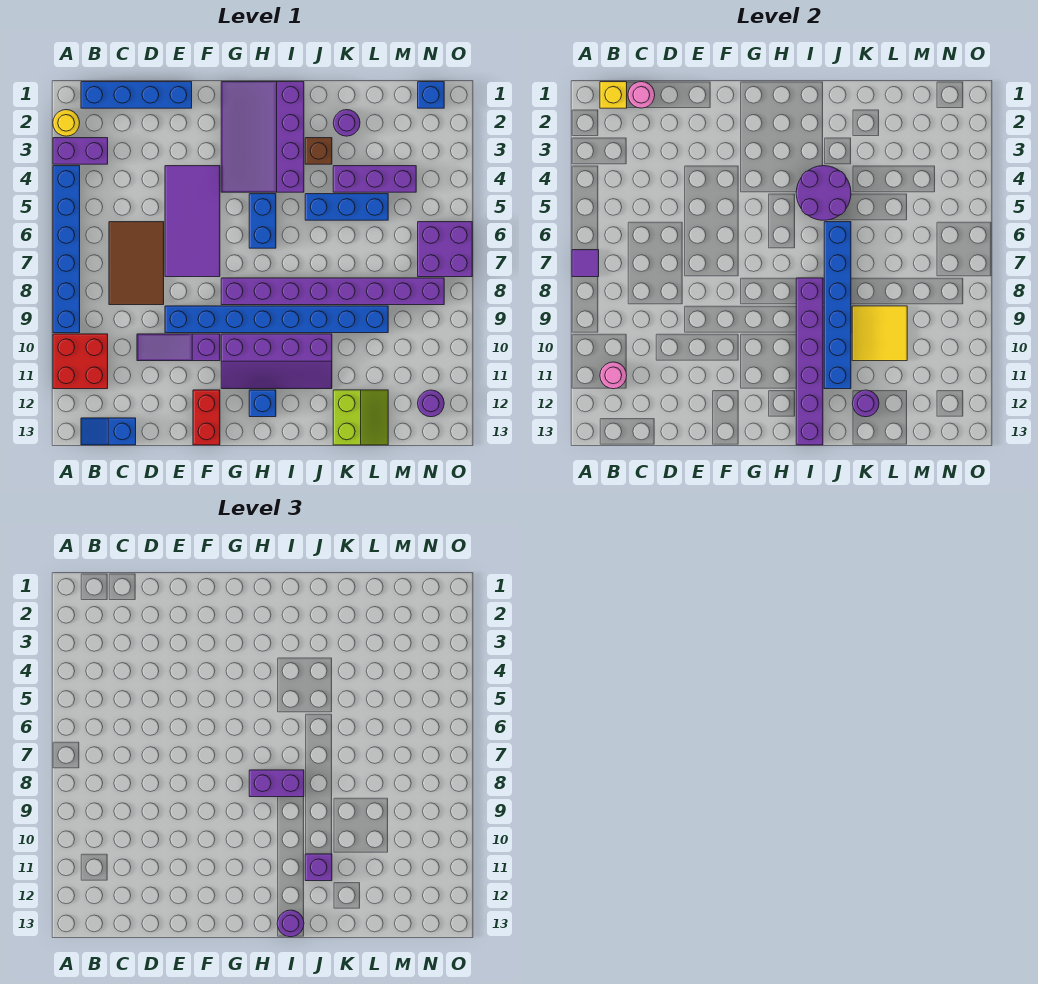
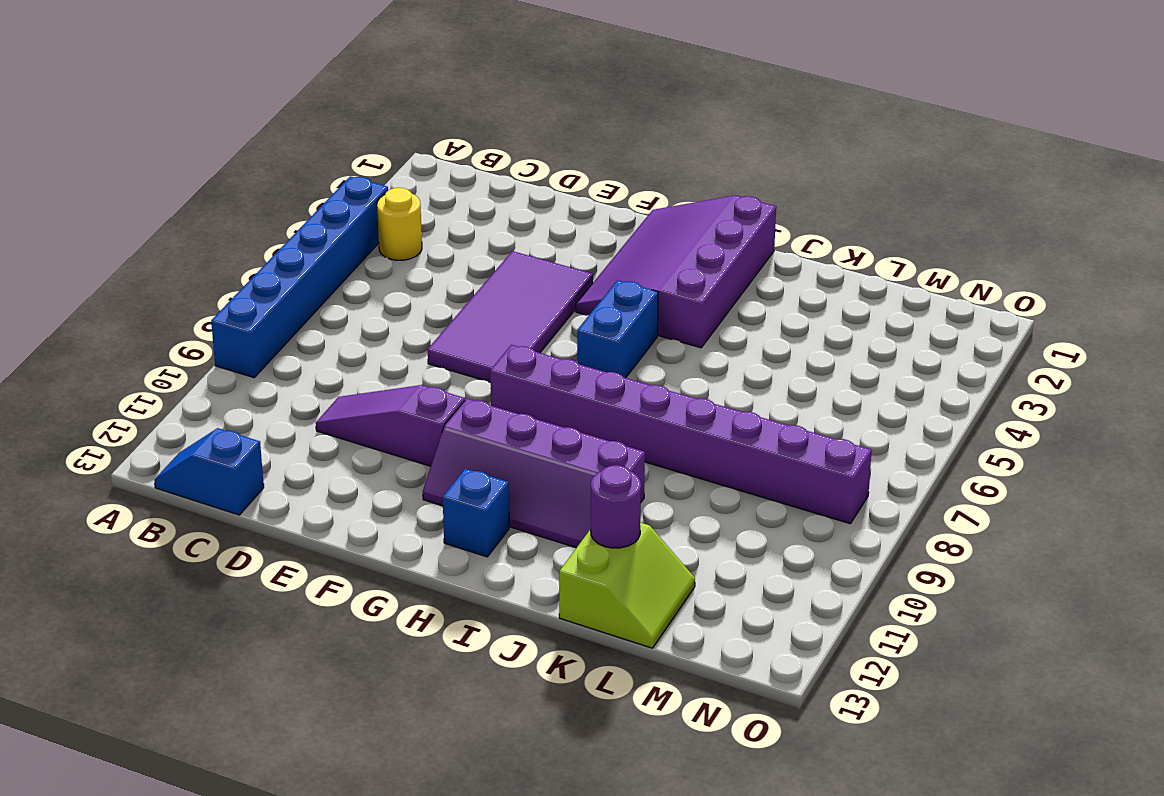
yellow round brick B4 level 1 -> yellow round brick A2 level 1
none -> purple brick A3:B3 level 1
none -> red brick A10:B11 level 1
none -> blue brick B1:E1 level 1
none -> brown tile C6:D8 level 1

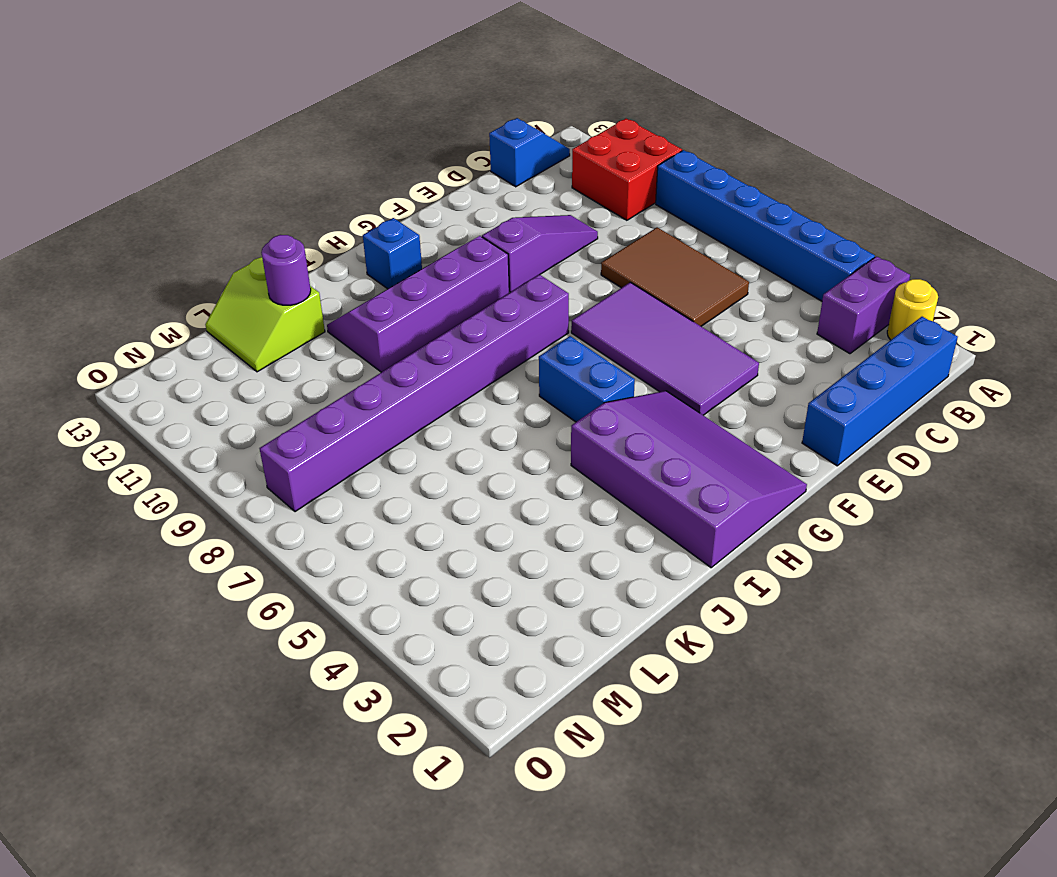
none -> blue brick E9:L9 level 1
none -> red brick F12:F13 level 1
none -> brown brick J3 level 1
none -> blue brick J5:L5 level 1

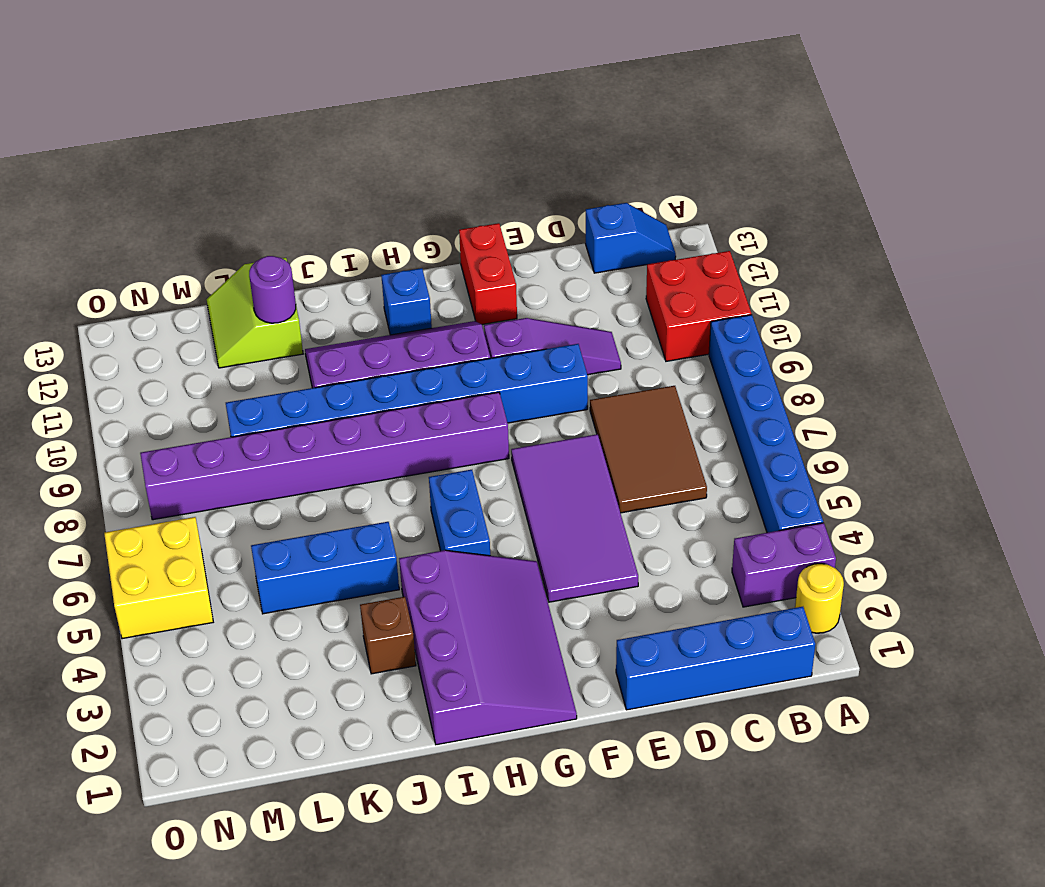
yellow brick N5:O6 level 1 -> purple brick N6:O7 level 1
none -> purple round brick K2 level 1
none -> purple brick K4:M4 level 1
none -> blue brick N1 level 1
none -> purple round brick N12 level 1

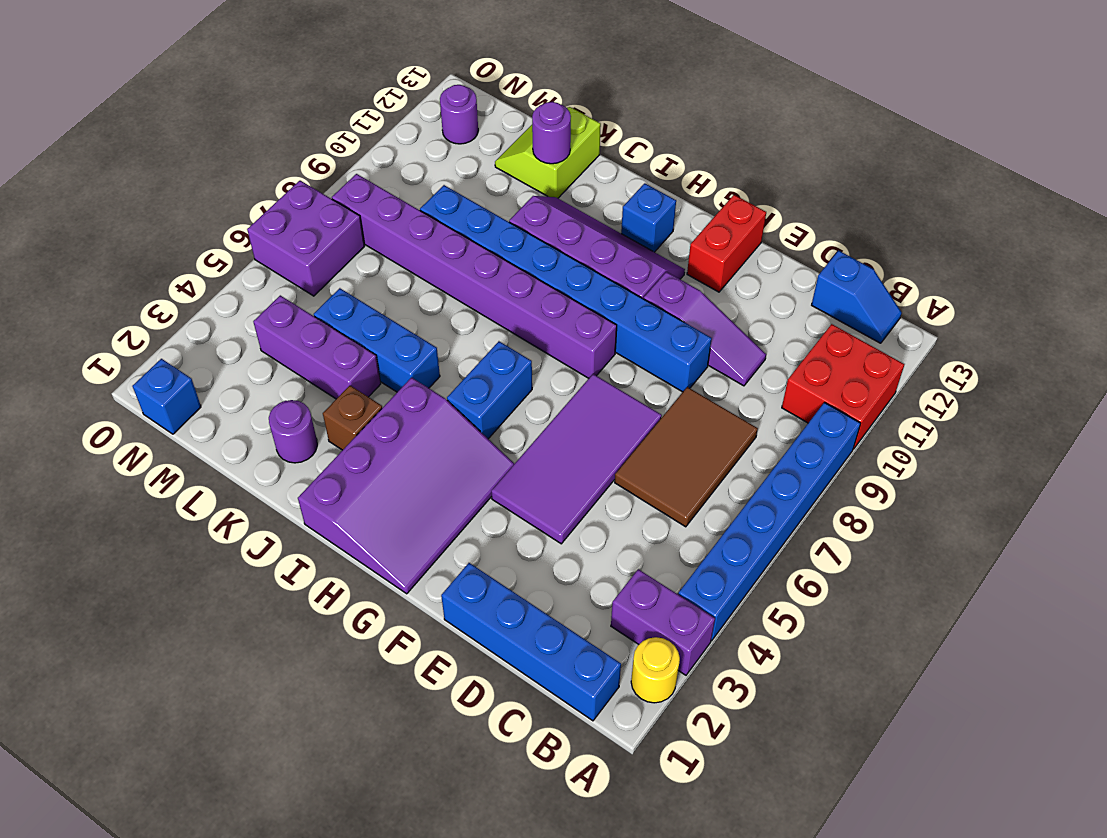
none -> purple tile A7 level 2
none -> yellow brick B1 level 2
none -> pink round brick B11 level 2
none -> pink round brick C1 level 2

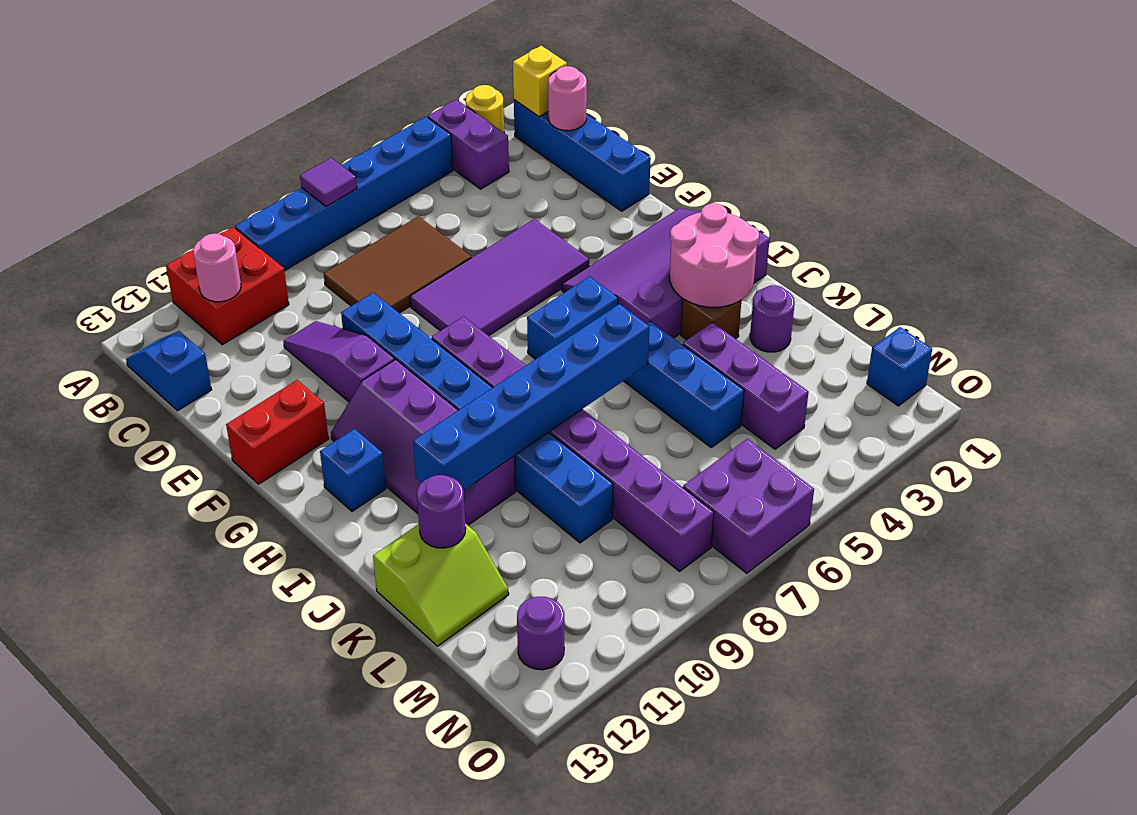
pink round brick I2:J3 level 2 -> none
none -> purple round brick I4:J5 level 2
none -> purple brick I8:I13 level 2
none -> yellow tile K9:L10 level 2
none -> purple brick H8:I8 level 3

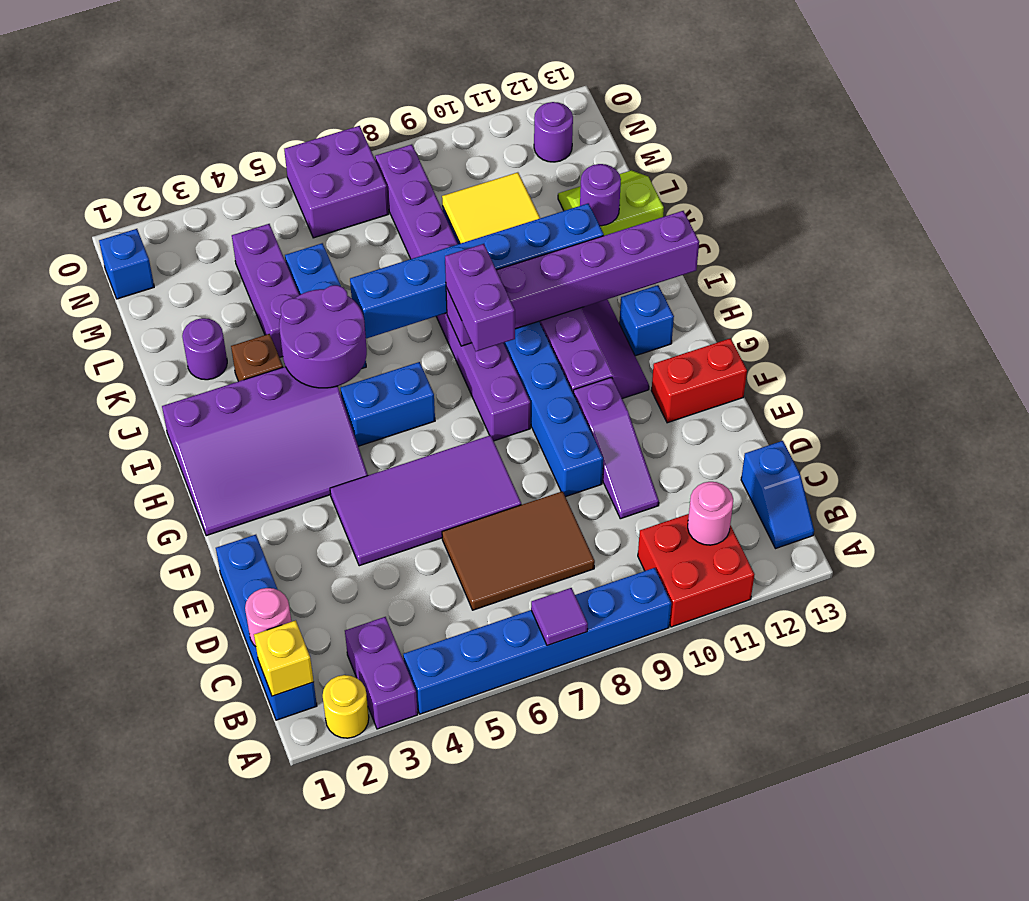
none -> purple round brick I13 level 3
none -> purple brick J11 level 3

